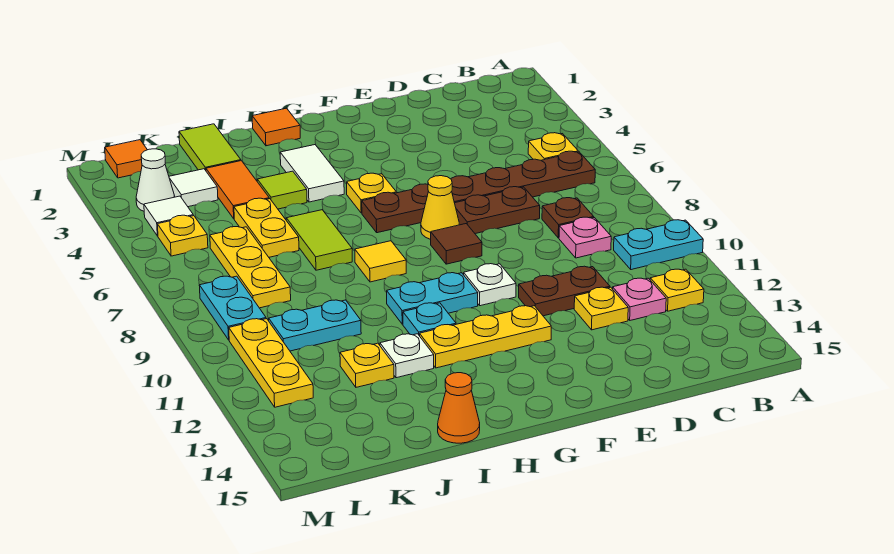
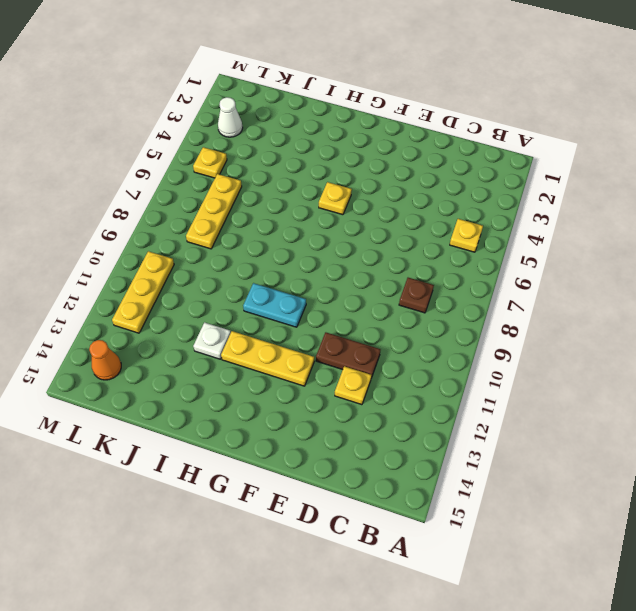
orange cone L14 level 1 -> orange cone I15 level 1
none -> cyan plate A10:B10 level 1
none -> brown plate B6:G6 level 1
none -> yellow plate B12 level 1
none -> pink plate C9 level 1

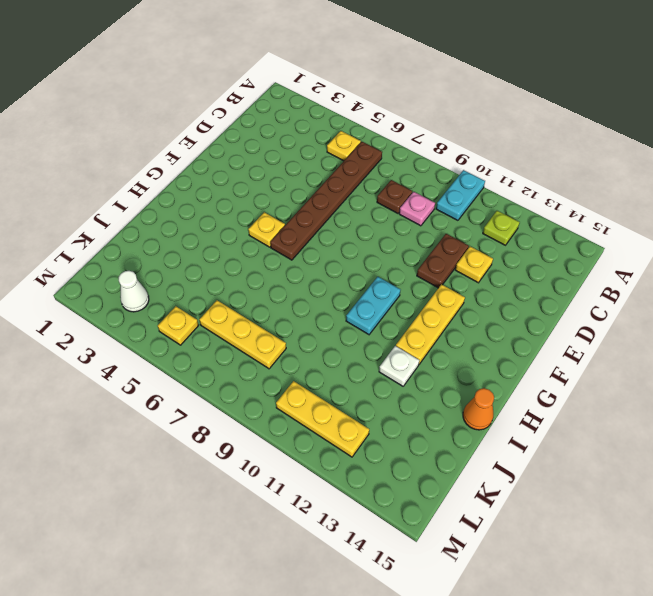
lime plate B12 level 1 -> yellow plate B12 level 1
none -> pink plate C12 level 1
none -> brown plate D7:E7 level 1
none -> yellow cone F7 level 1
none -> brown tile F8 level 1

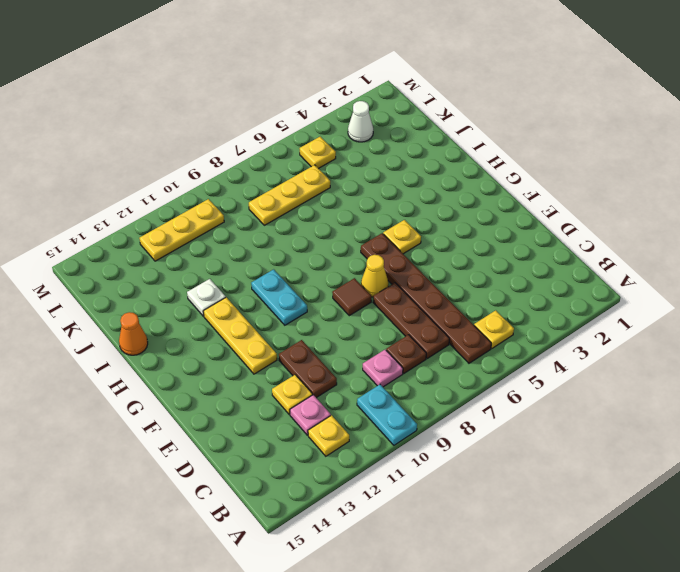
brown plate C7:E7 level 1 -> brown plate D7:E7 level 1
none -> white plate F10 level 1
none -> orange tile H1 level 1
none -> white tile H3:H4 level 1
none -> yellow tile H8 level 1

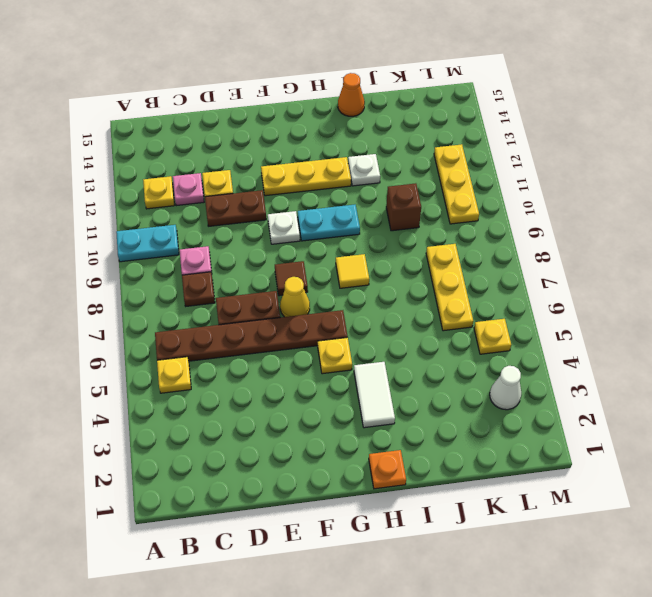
orange plate H1 level 1 -> orange tile H1 level 1
brown brick J10 level 1 -> cyan plate J10:K10 level 1
none -> cyan plate H11 level 1
none -> lime tile I4 level 1
none -> lime tile I6:I7 level 1
none -> lime tile J1:J2 level 1

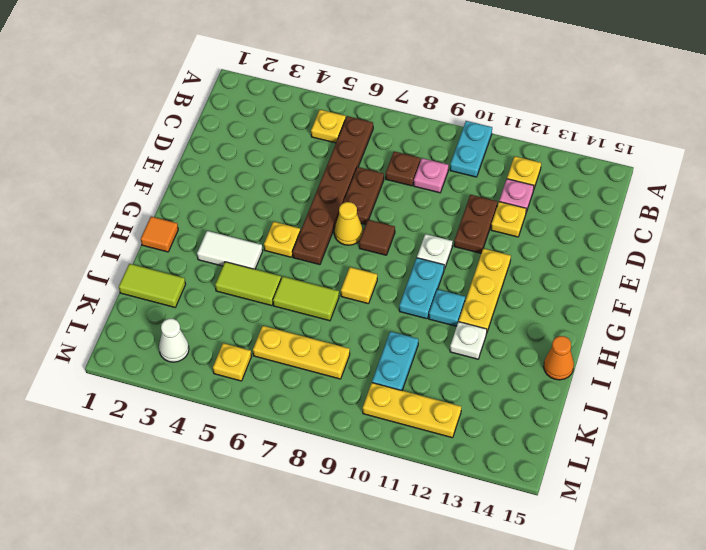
lime tile I4:I5 level 1 -> lime tile I4 level 1
none -> orange tile J3:J4 level 1
none -> yellow plate J5:J6 level 1
none -> yellow plate J12 level 1
none -> white tile K3 level 1

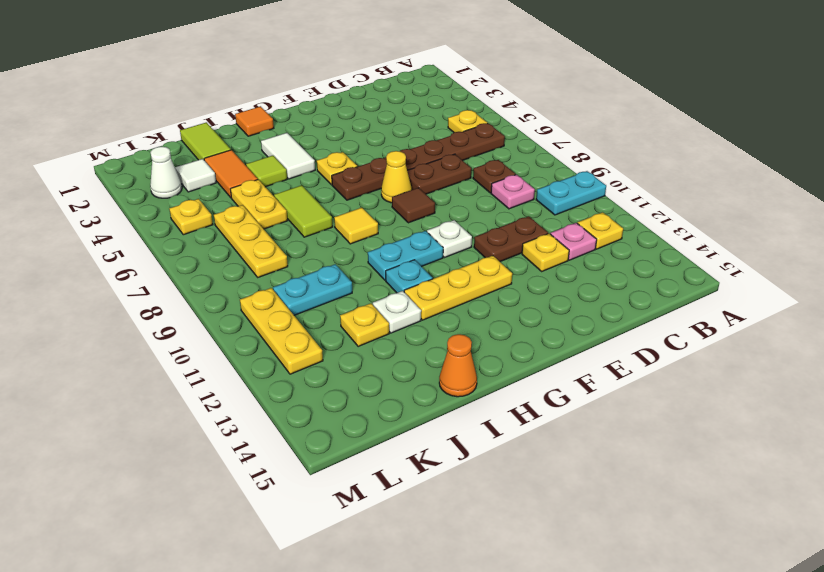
none -> orange tile L1 level 1
none -> white tile L4 level 1
none -> cyan plate L8:L9 level 1

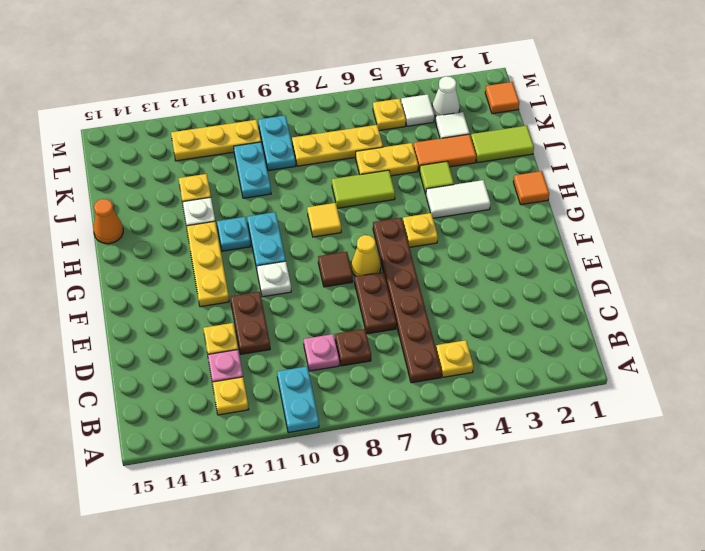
cyan plate K9:L9 level 1 -> cyan plate L8:L9 level 1

